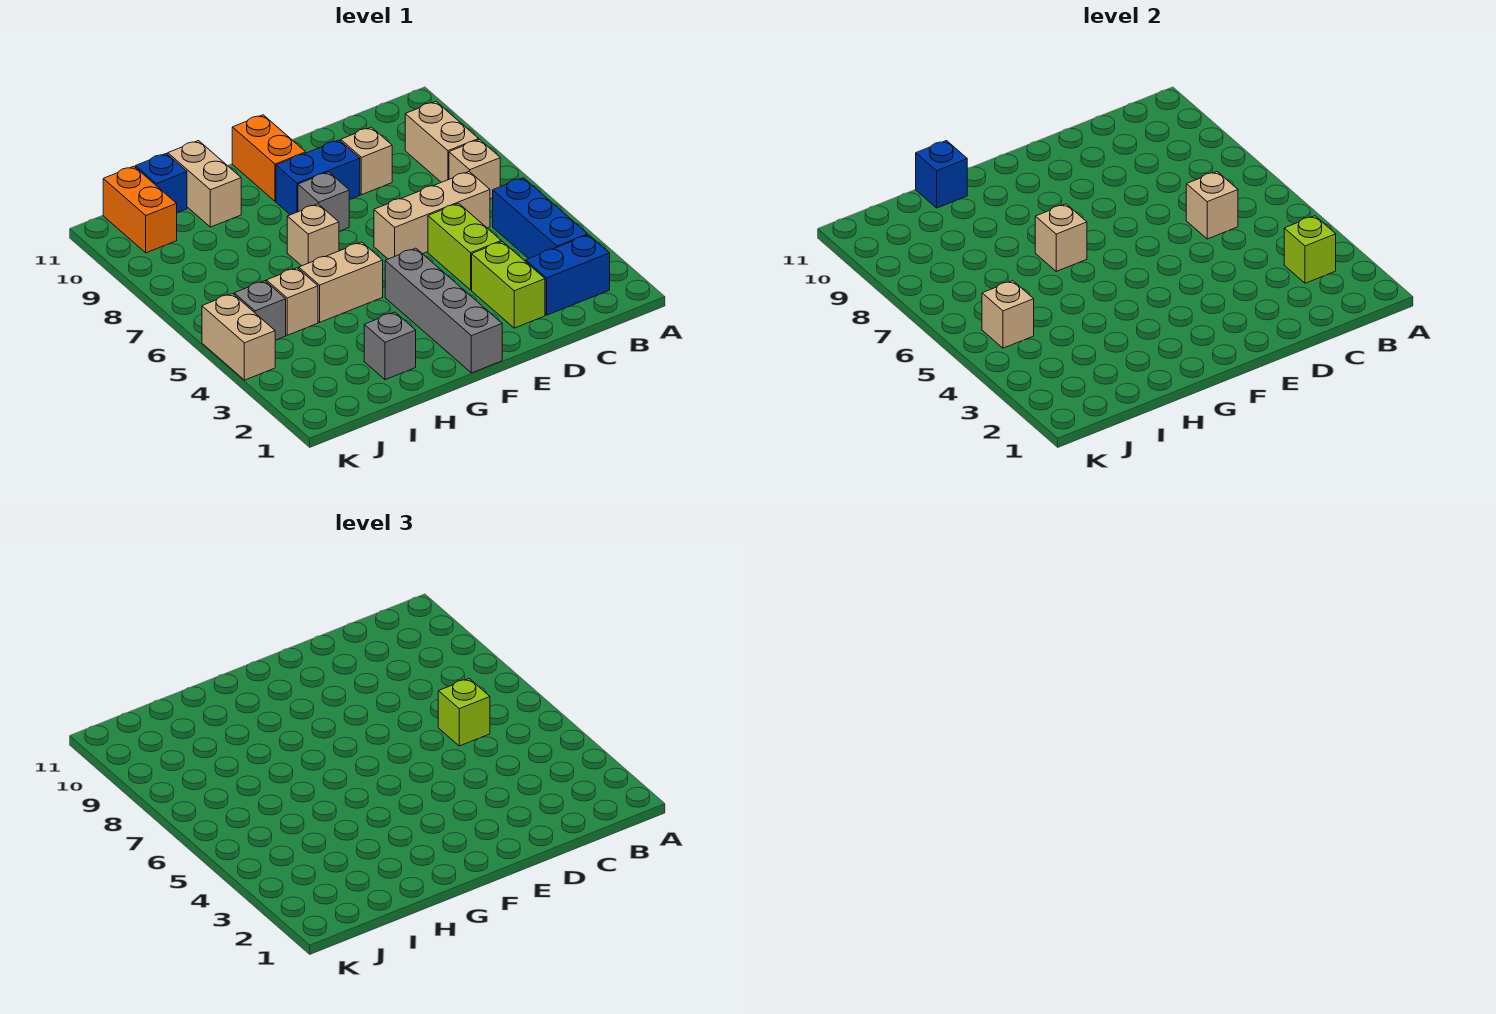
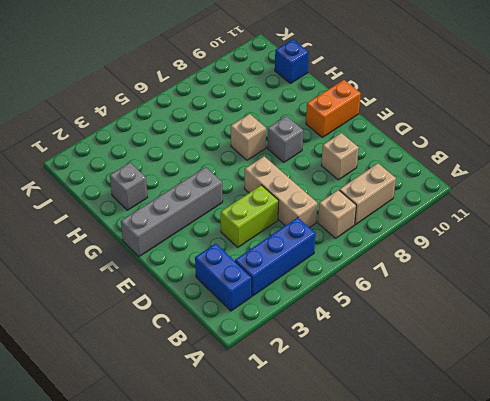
none -> lime brick D2:D3 level 1
none -> blue brick E9:F9 level 1
none -> tan brick G5:H5 level 1

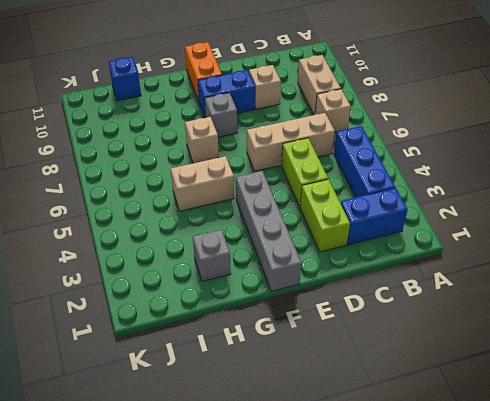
none -> tan brick H10:H11 level 1
none -> tan brick I5 level 1
none -> grey brick J5 level 1

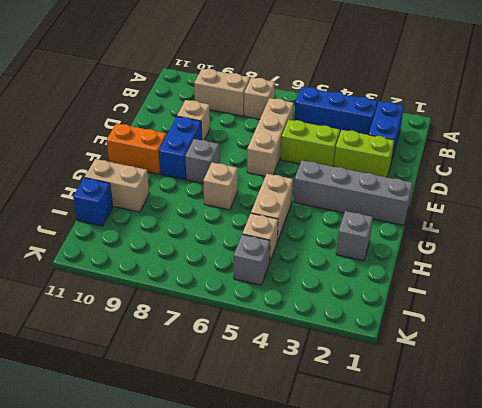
none -> orange brick J10:J11 level 1
none -> tan brick K4:K5 level 1
none -> lime brick B3 level 2

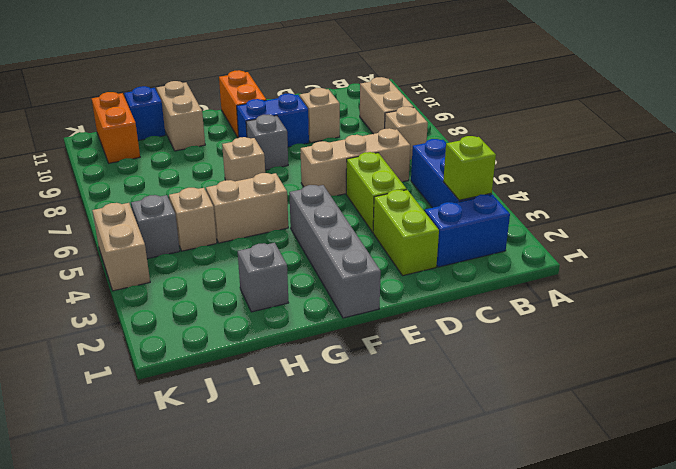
none -> tan brick C6 level 2
none -> tan brick G7 level 2
none -> blue brick H11 level 2

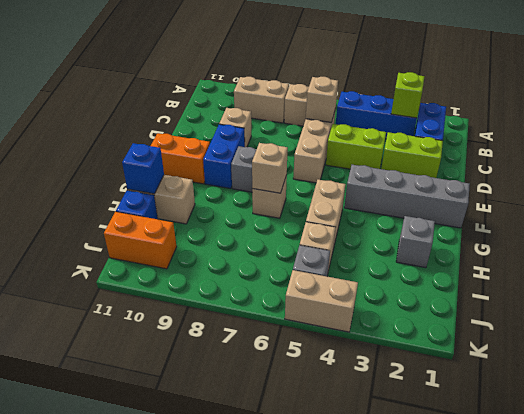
none -> tan brick J5 level 2
none -> lime brick C6 level 3

